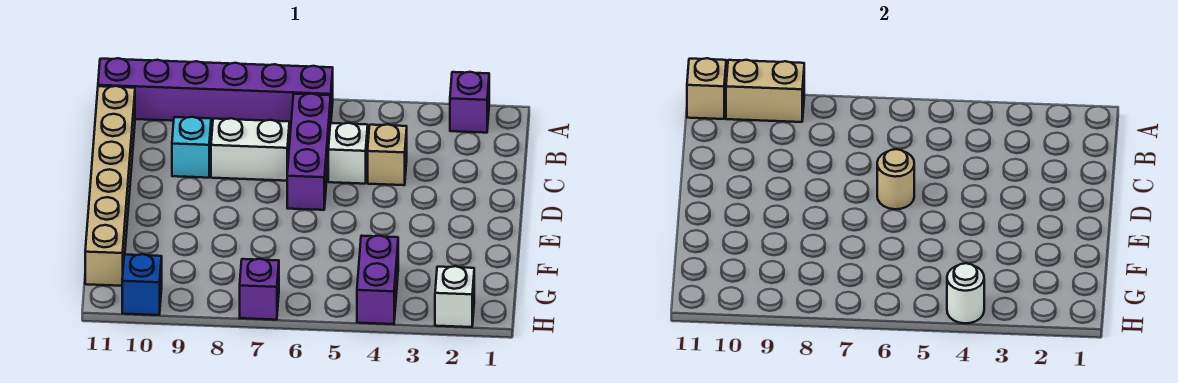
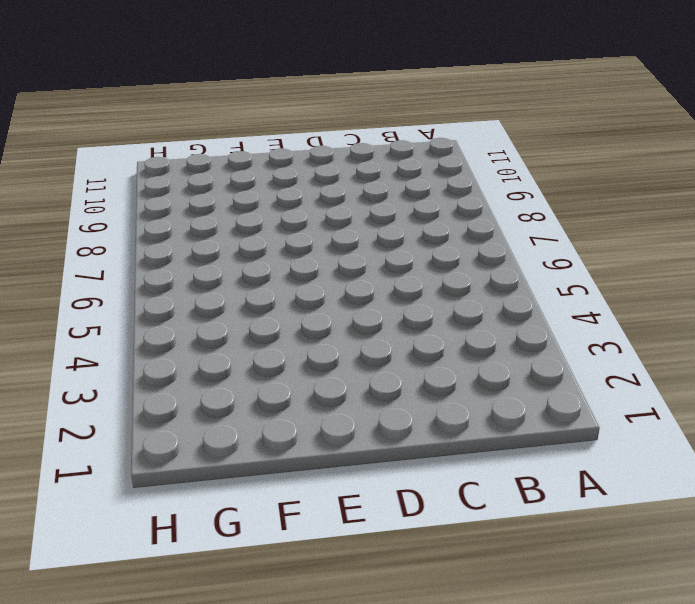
none -> purple brick A2 level 1
none -> purple brick A6:A11 level 1
none -> purple brick B6:D6 level 1

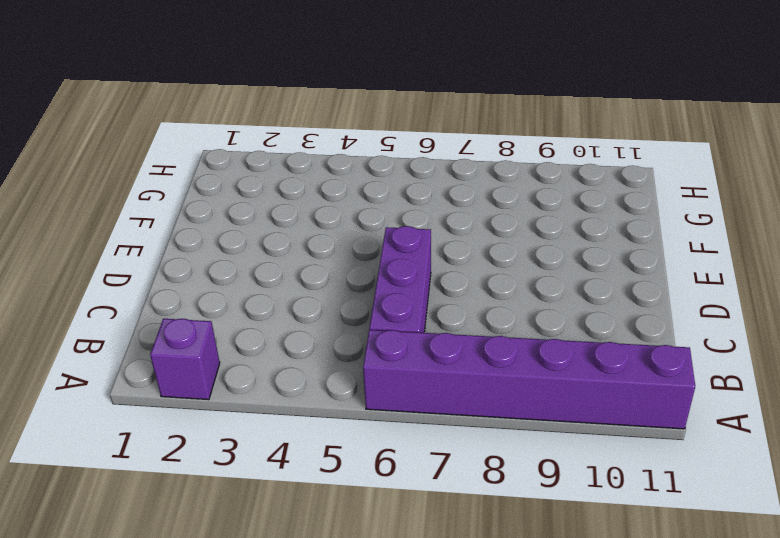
none -> tan brick B11:G11 level 1
none -> tan brick C4 level 1
none -> white brick C5 level 1

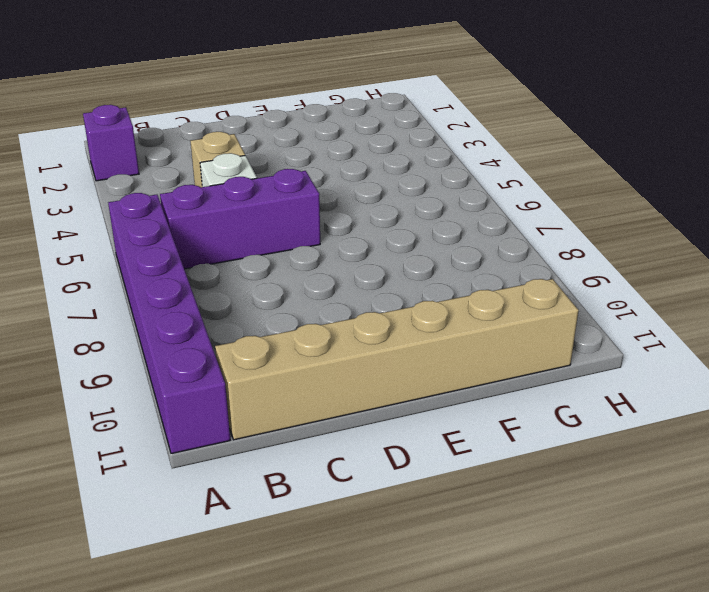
none -> white brick C7:C8 level 1
none -> cyan brick C9 level 1
none -> purple brick G4:H4 level 1

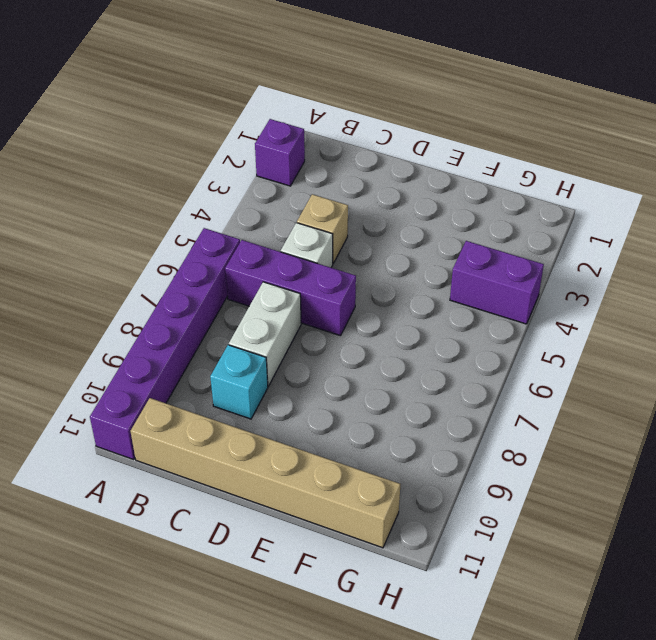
none -> white brick H2 level 1
none -> purple brick H7 level 1
none -> blue brick H10 level 1

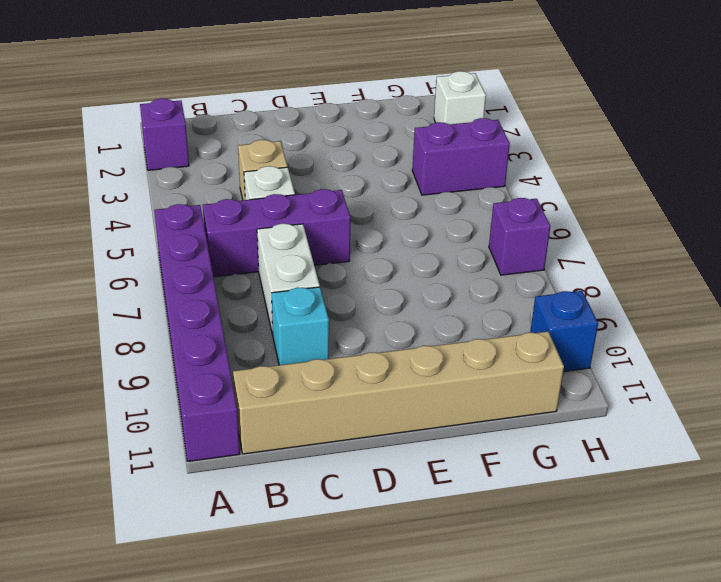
none -> tan brick A9:A10 level 2
none -> tan brick A11 level 2
none -> tan round brick D6 level 2

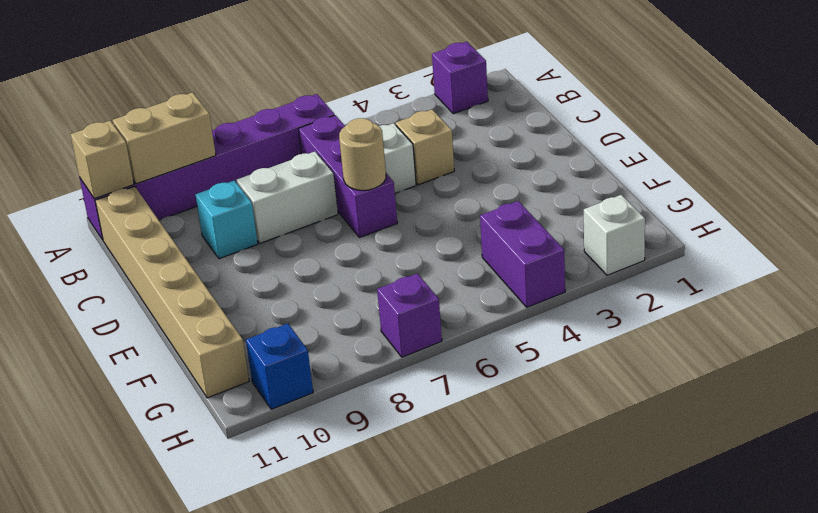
none -> white round brick H4 level 2

